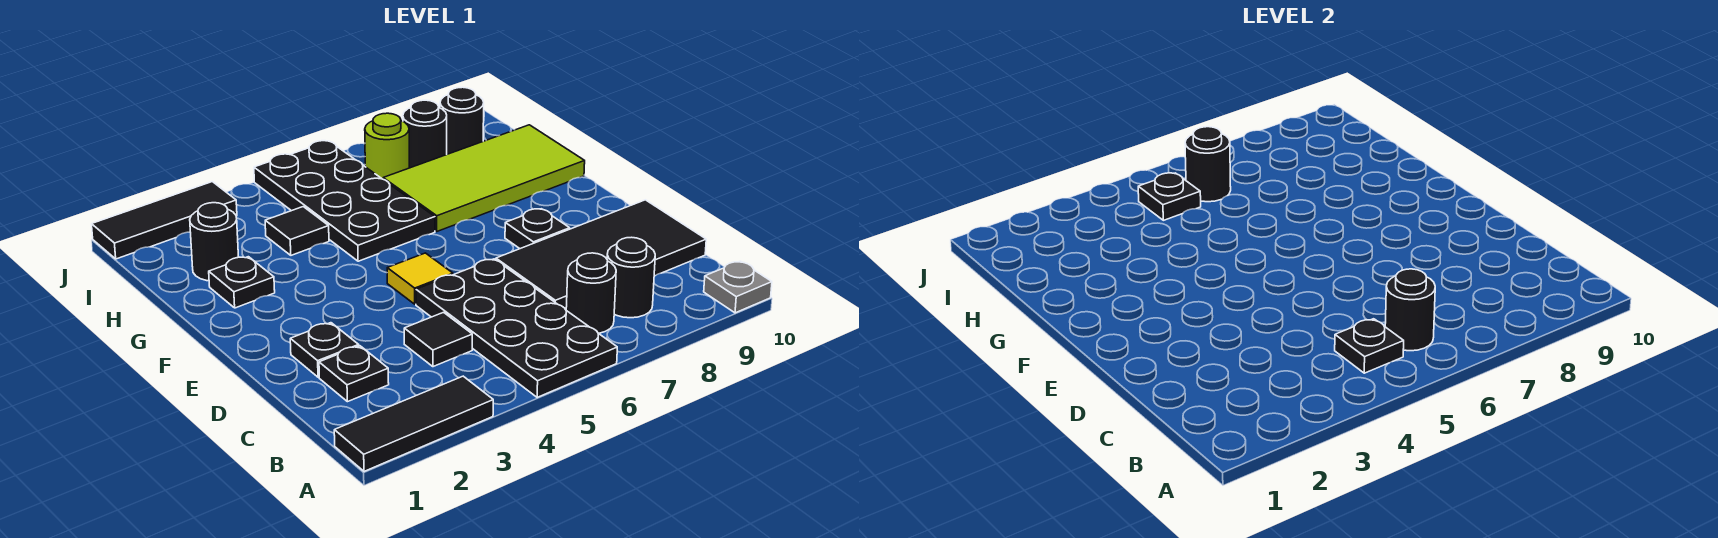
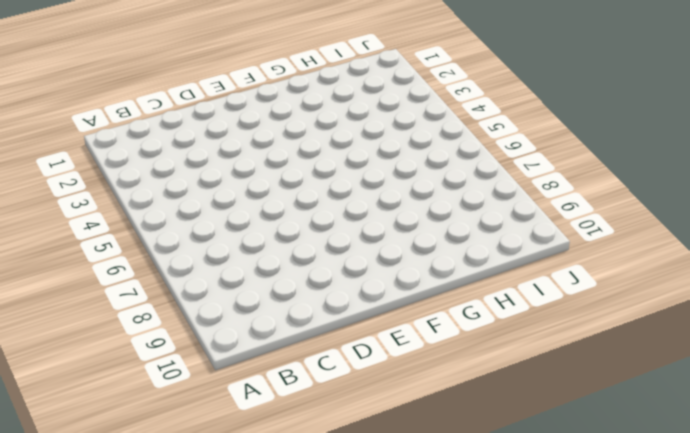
none -> black tile A1:A3 level 1
none -> black plate A5:D6 level 1
none -> grey plate A10 level 1

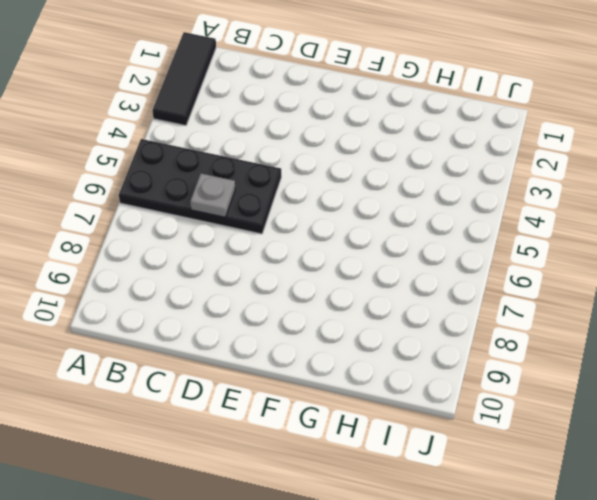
grey plate C6 level 2 -> grey plate A10 level 1
none -> black round brick B7 level 1
none -> black round brick B8 level 1
none -> black plate C2 level 1

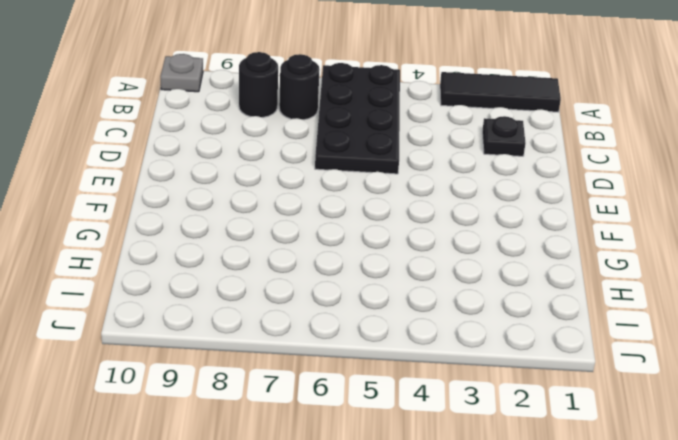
none -> black tile C4 level 1
none -> black tile C7:D10 level 1
none -> black plate D2 level 1

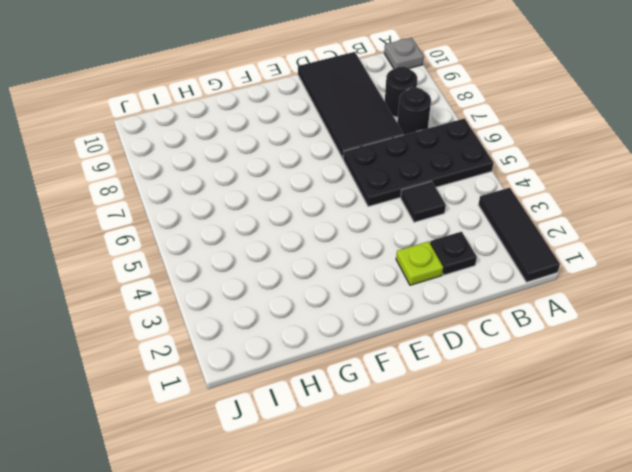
lime plate D2 level 1 -> black plate D2 level 1
none -> yellow tile E5 level 1
none -> black plate E8 level 1
none -> black plate G2 level 1

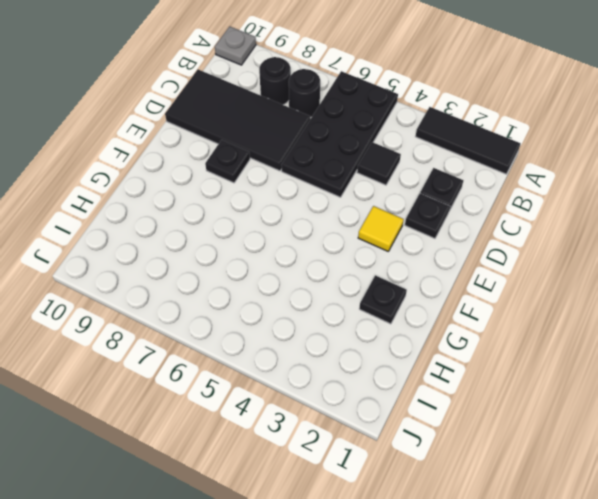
yellow tile E3 level 1 -> yellow tile E5 level 1
none -> black plate G5:J6 level 1
none -> lime tile G7:H10 level 1
none -> black round brick H2 level 1

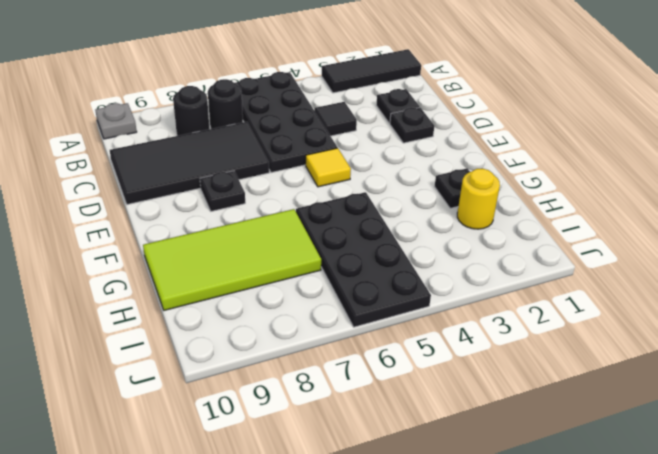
yellow round brick H2 level 1 -> black round brick H2 level 1
none -> black tile H4 level 1
none -> lime round brick I7 level 1
none -> black round brick I8 level 1

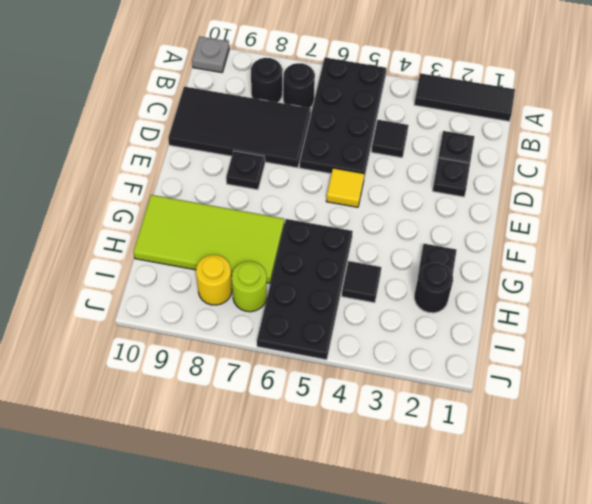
yellow round brick I8 level 1 -> black round brick I8 level 1
none -> black round brick I9 level 1
none -> black tile J1:J3 level 1
none -> black plate B5 level 2

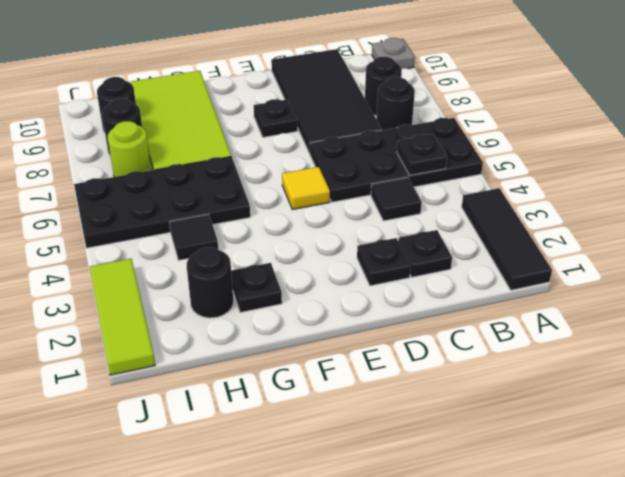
lime tile J1:J3 level 1 -> black tile J1:J3 level 1
none -> black round brick B6 level 2
none -> black plate I5 level 2
none -> black round brick I6 level 2

